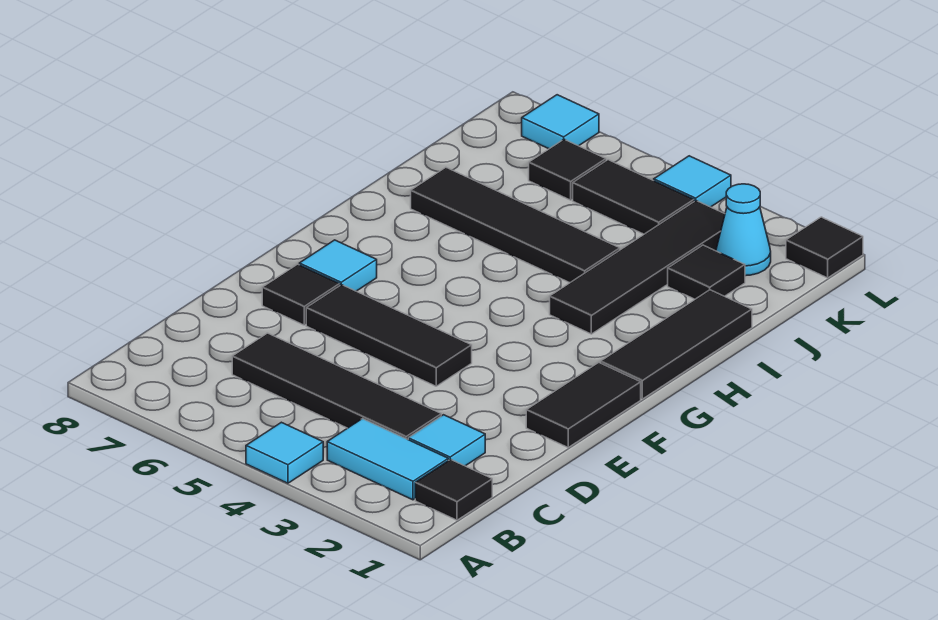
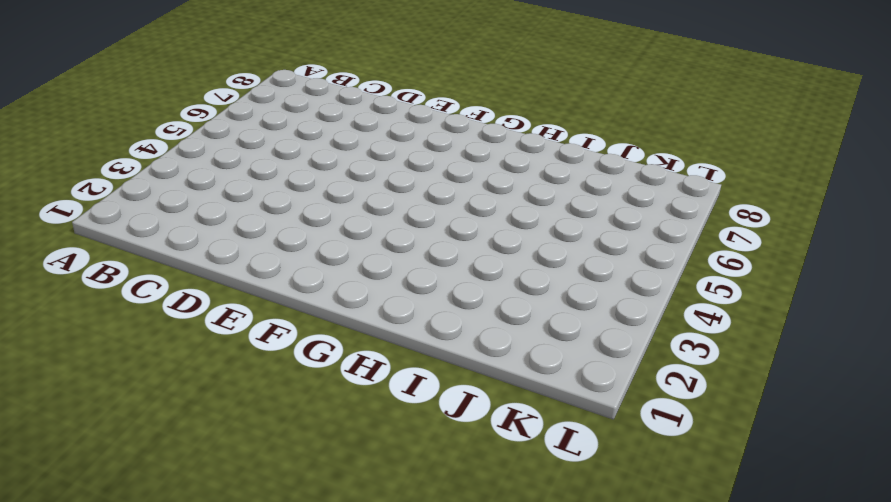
none -> cyan tile A4 level 1
none -> black tile B1 level 1
none -> cyan tile B2:B3 level 1

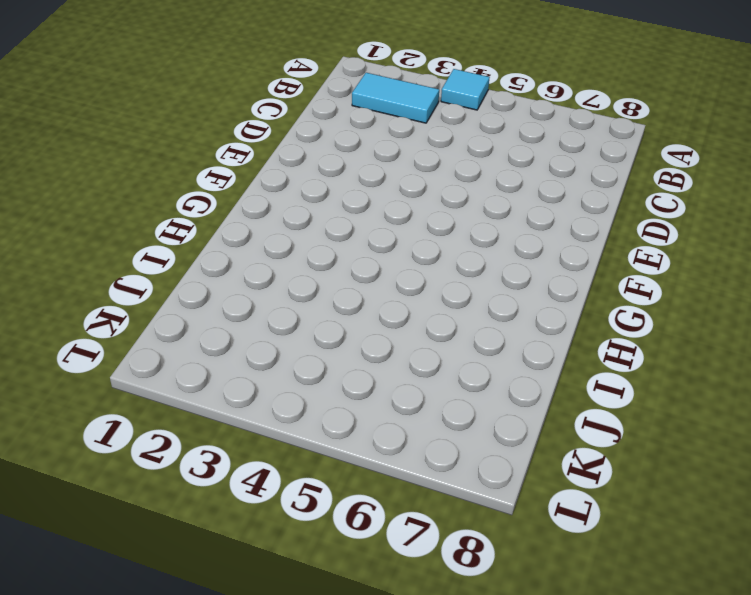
none -> black tile B1 level 1
none -> cyan tile C2 level 1
none -> black tile C3:C6 level 1

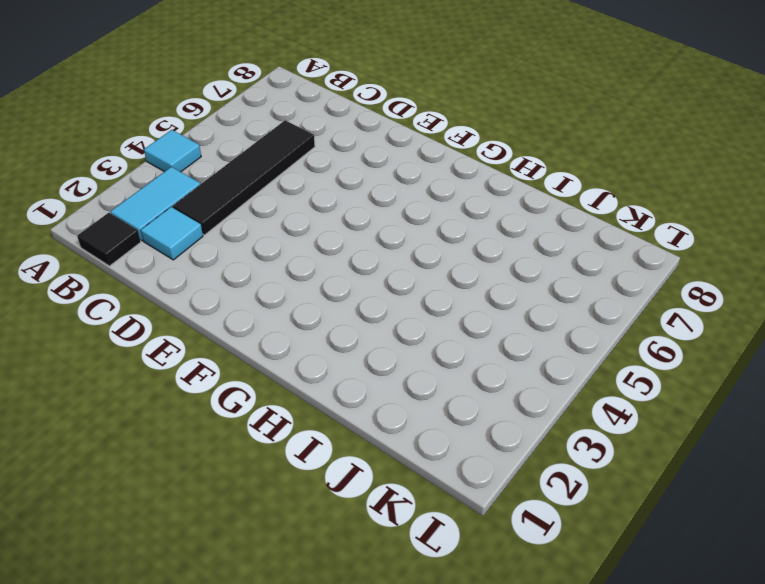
none -> black tile E1:F1 level 1
none -> black tile E4:E6 level 1
none -> black tile E7 level 1

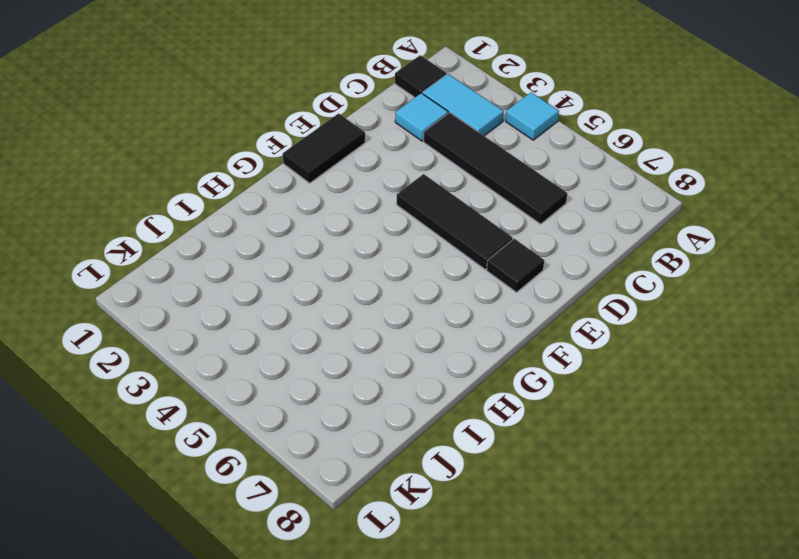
none -> cyan tile F7 level 1
none -> black tile G1:I1 level 1
none -> black tile H3:K3 level 1

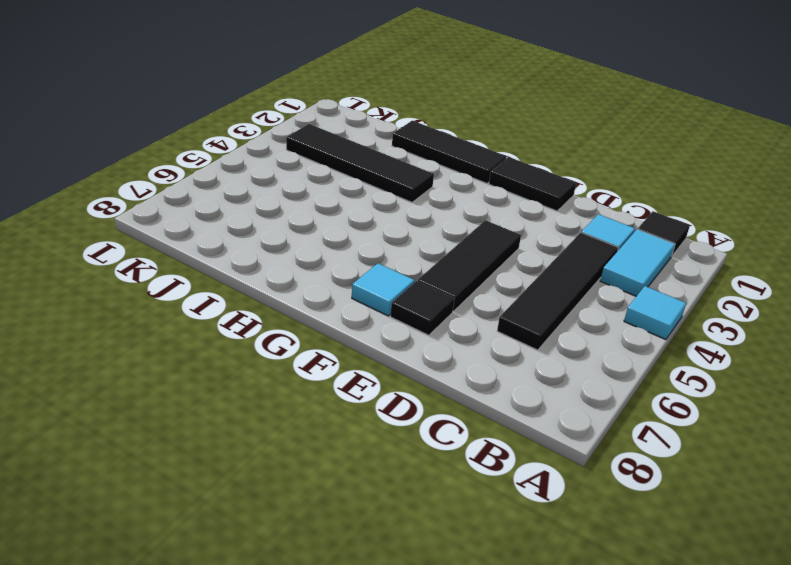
none -> black tile I4:I7 level 1
none -> black tile J2 level 1
none -> cyan cone K2 level 1

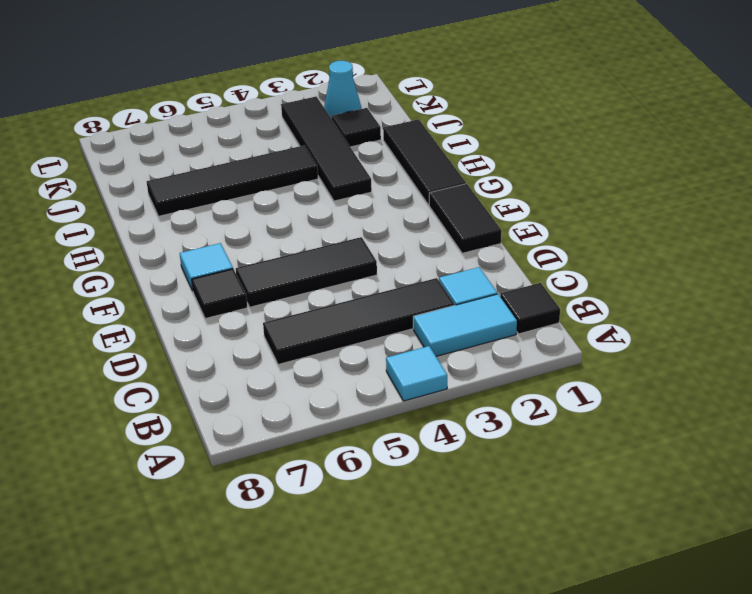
none -> black tile K4:K5 level 1
none -> black tile K6 level 1
none -> black tile L1 level 1

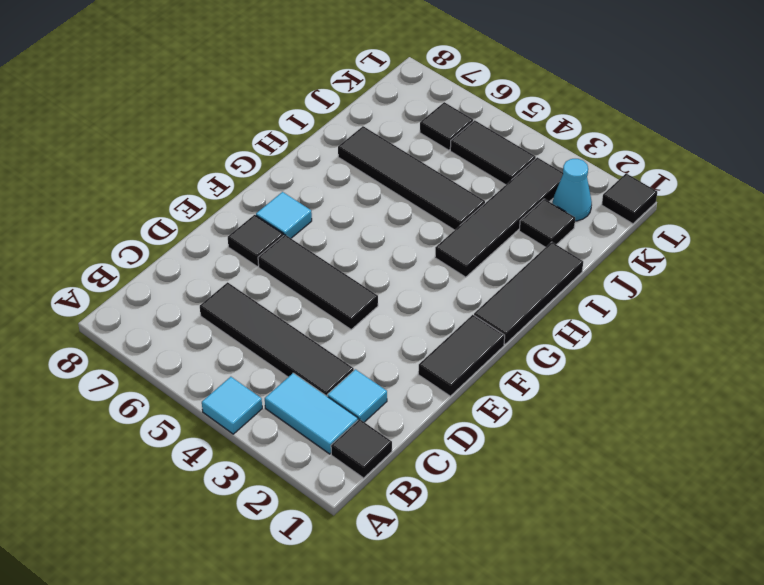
none -> cyan tile L4 level 1
none -> cyan tile L7 level 1

